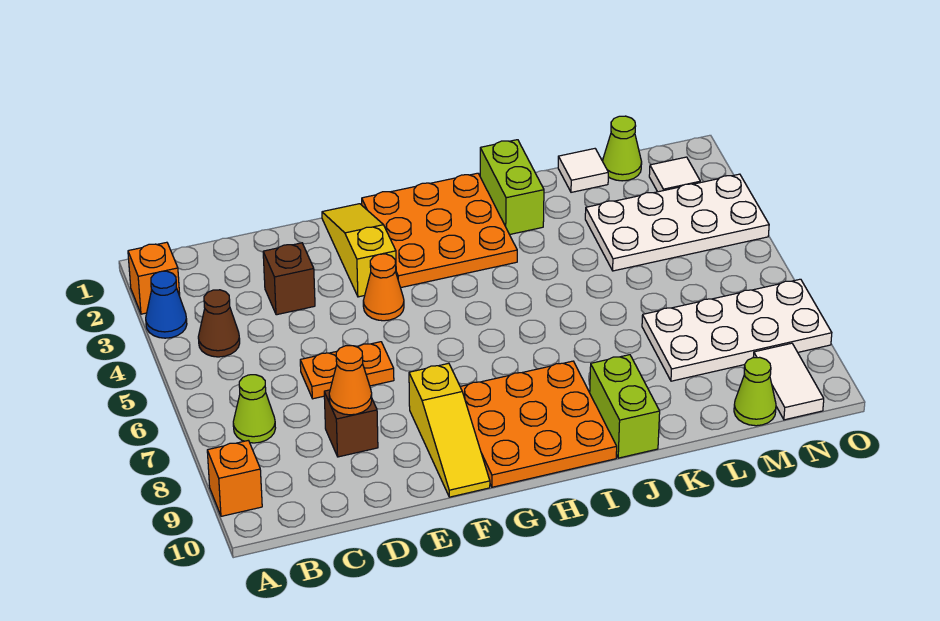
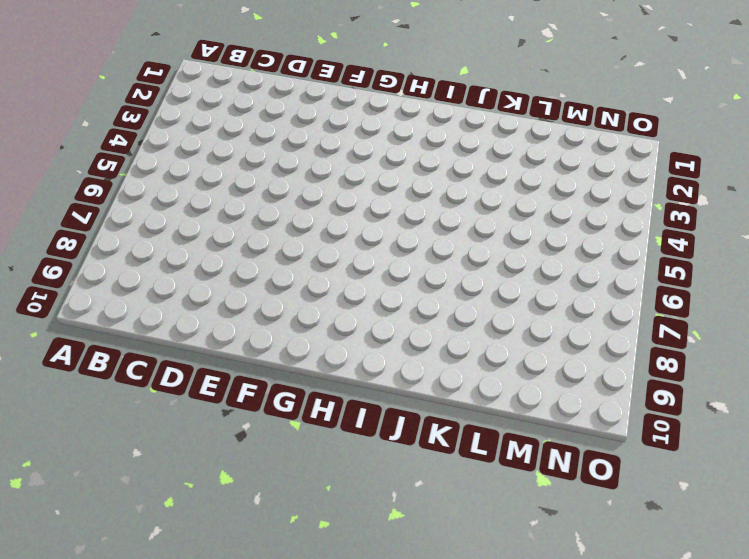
none -> orange brick A2 level 1
none -> blue cone A3 level 1
none -> orange brick A9 level 1

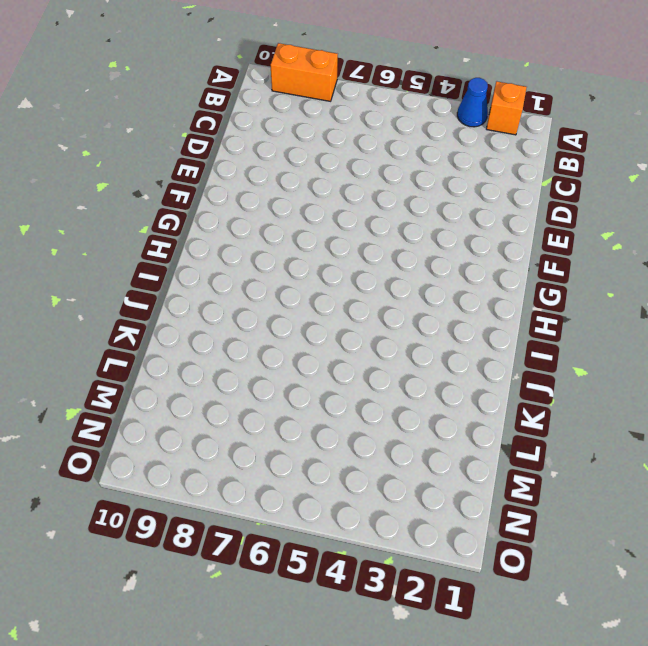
orange brick A8:A9 level 1 -> orange brick A9 level 1
none -> brown cone B4 level 1
none -> lime cone B7 level 1
none -> brown brick D3 level 1

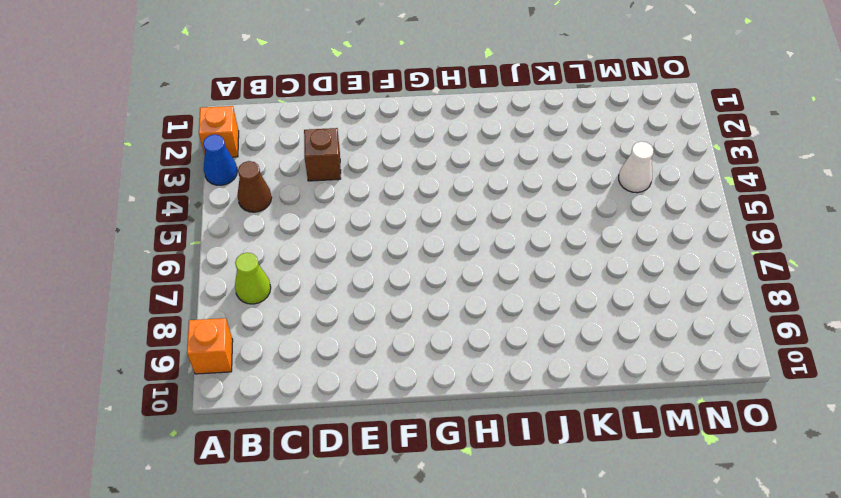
white cone M4 level 1 -> white plate L3:O4 level 1
none -> orange plate D6:E6 level 1
none -> brown brick D8 level 1
none -> yellow slope F1:F3 level 1 top 3

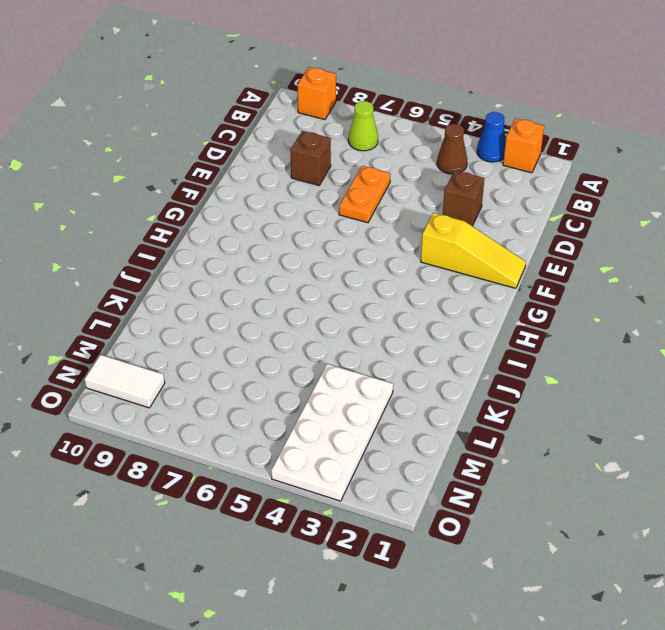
none -> orange cone F4 level 1
none -> yellow slope F8:F10 level 1 top 8
none -> orange plate G1:I3 level 1

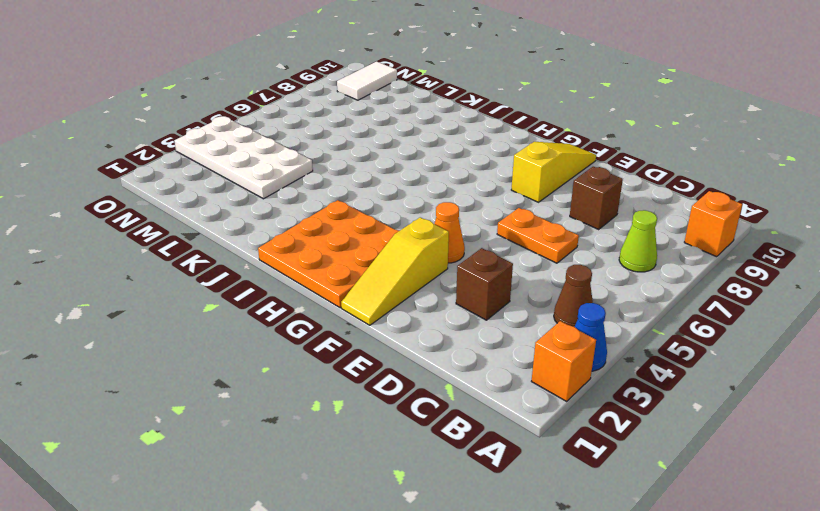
none -> orange plate G8:I10 level 1
none -> lime brick J1:J2 level 1
none -> lime brick J9:J10 level 1

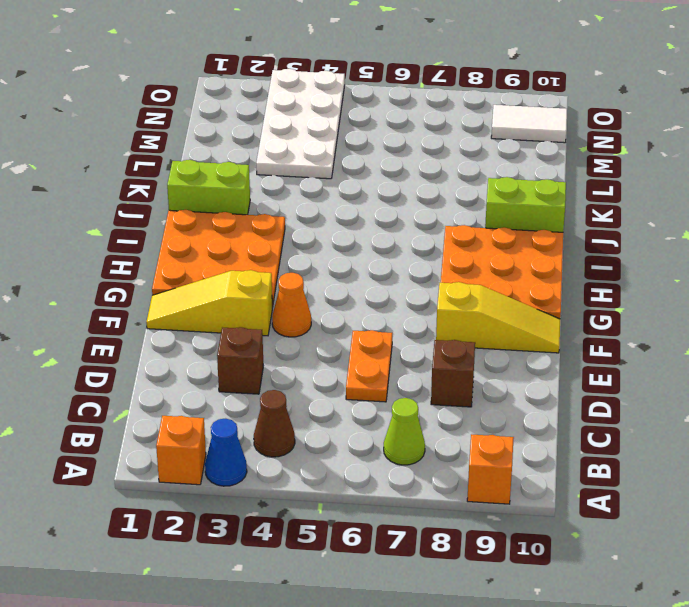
none -> white tile L1 level 1
none -> white plate L7:O8 level 1
none -> lime cone M1 level 1

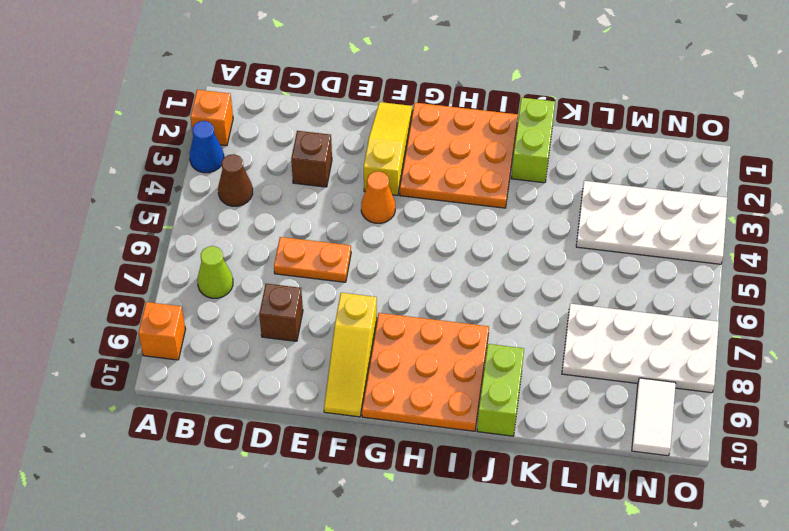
none -> white tile L1 level 1
none -> lime cone M1 level 1
none -> lime cone M10 level 1

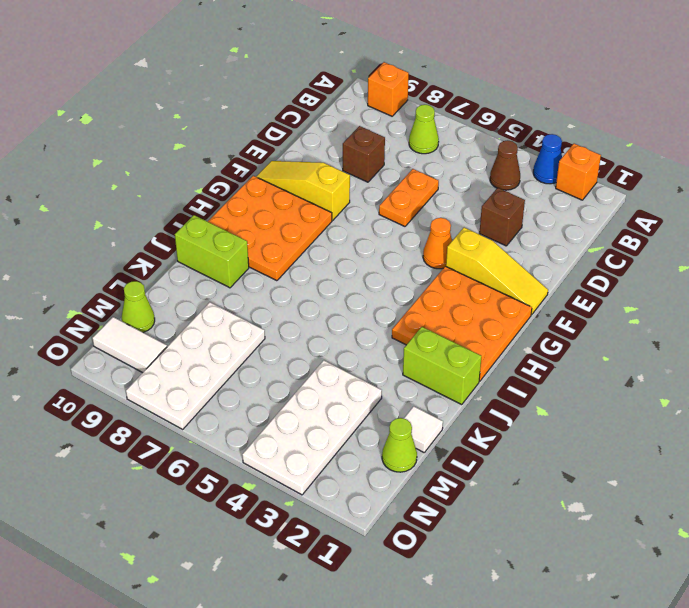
none -> white tile N2 level 1
none -> orange cone D8 level 2

